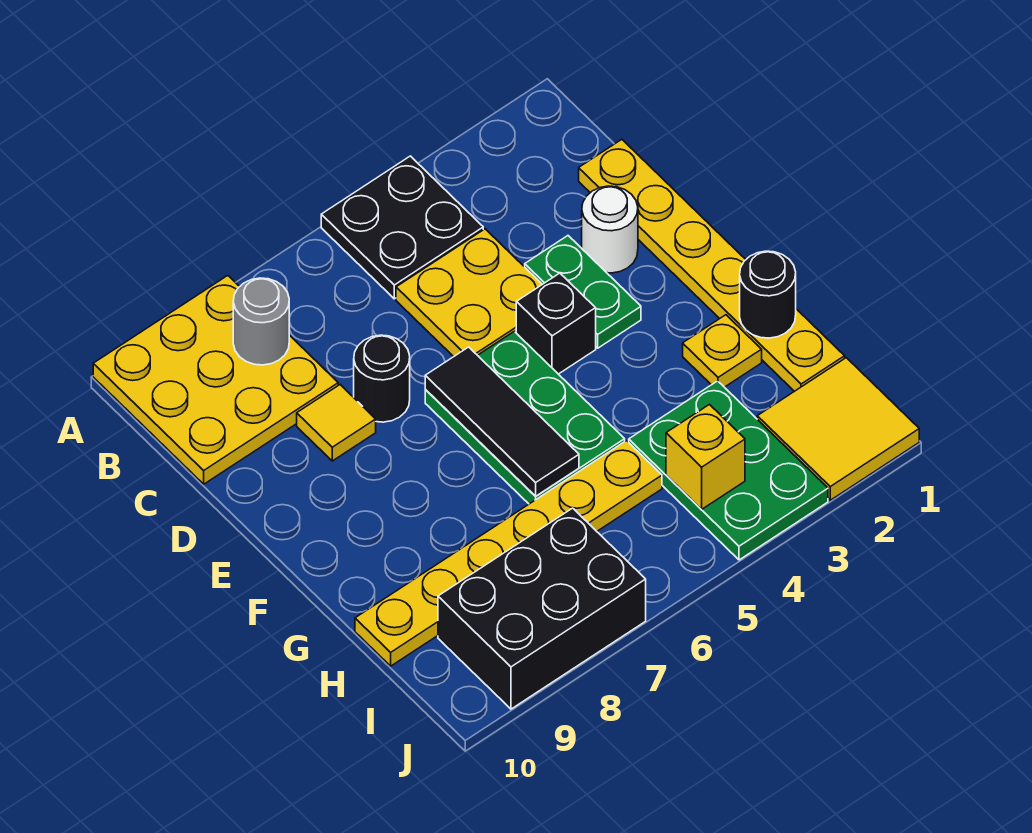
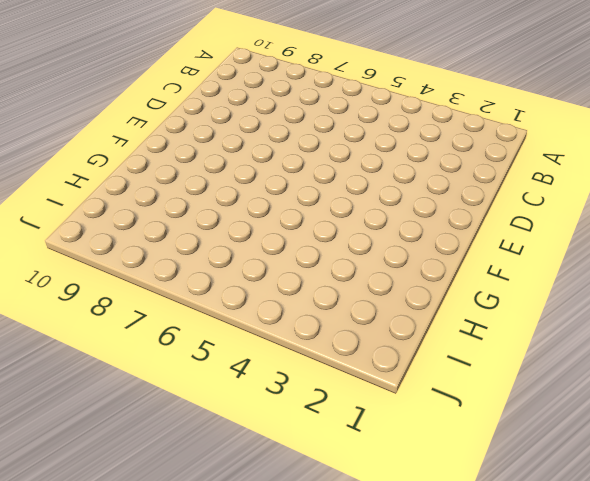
none -> black plate A4:B5 level 1
none -> yellow plate A8:C10 level 1
none -> yellow plate C1:H1 level 1

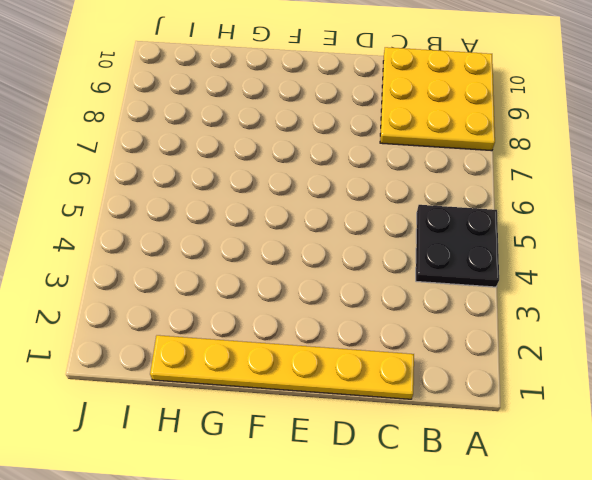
none -> yellow plate C4:D5 level 1
none -> white round brick D2 level 1
none -> green plate D3:E3 level 1

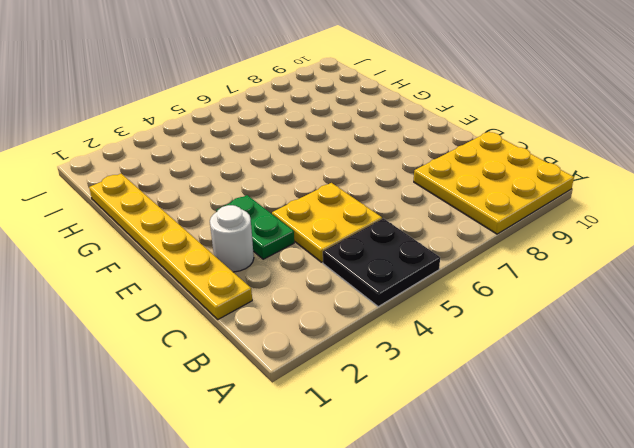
none -> black round brick D7 level 1
none -> yellow tile D8 level 1
none -> black brick E4 level 1

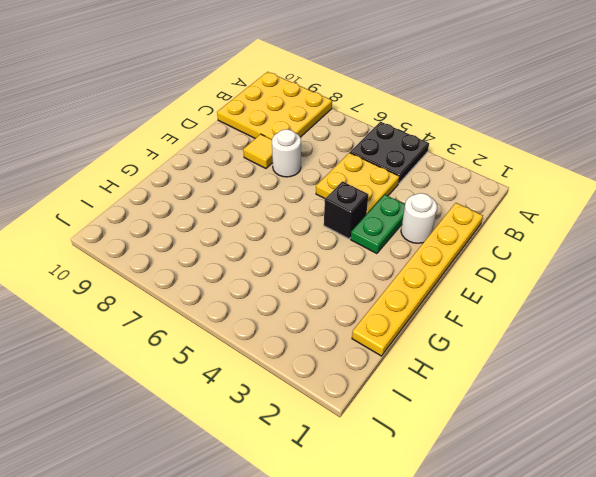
white round brick D7 level 1 -> black round brick D7 level 1
none -> green plate E5:G6 level 1
none -> yellow plate G2 level 1
none -> green plate H3:J4 level 1

